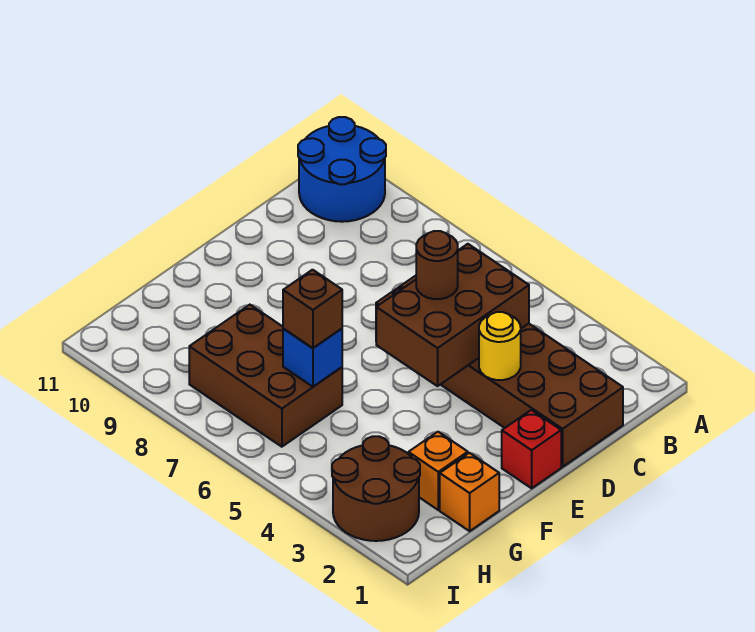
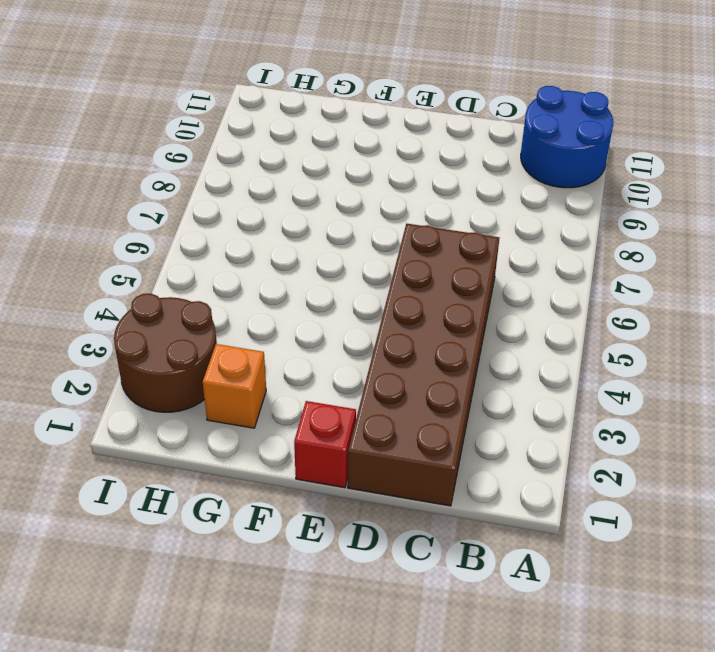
none -> orange brick G1 level 1
none -> brown brick G6:H8 level 1
none -> brown brick C4:E5 level 2

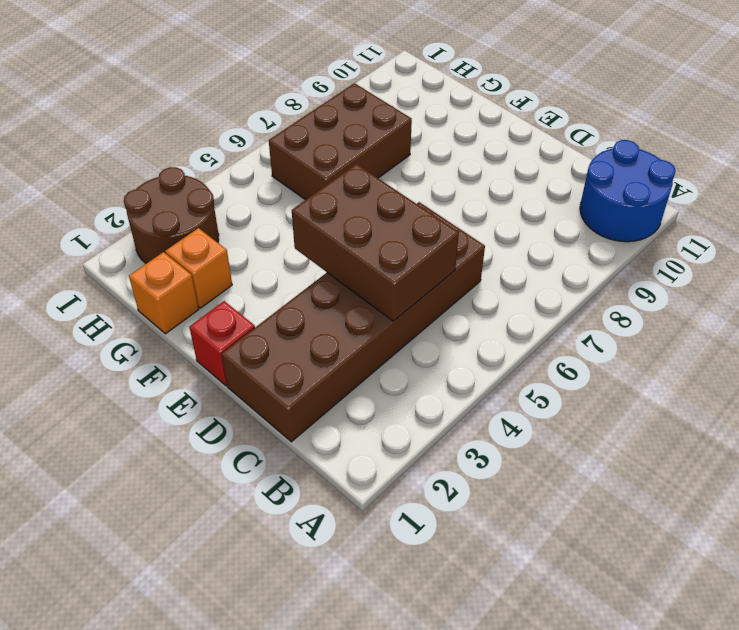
none -> yellow round brick D3 level 2
none -> blue brick G6 level 2
none -> brown round brick D5 level 3

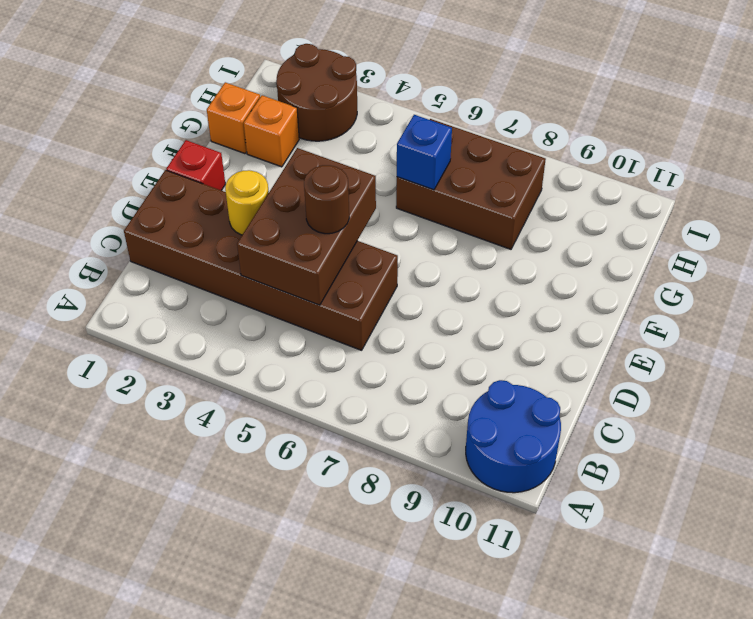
none -> brown brick G6 level 3

